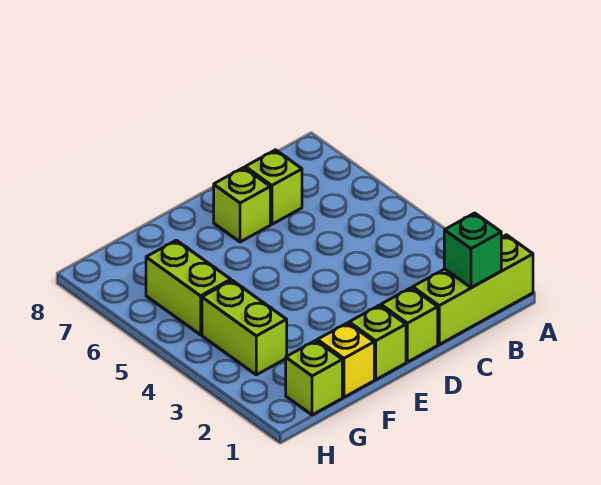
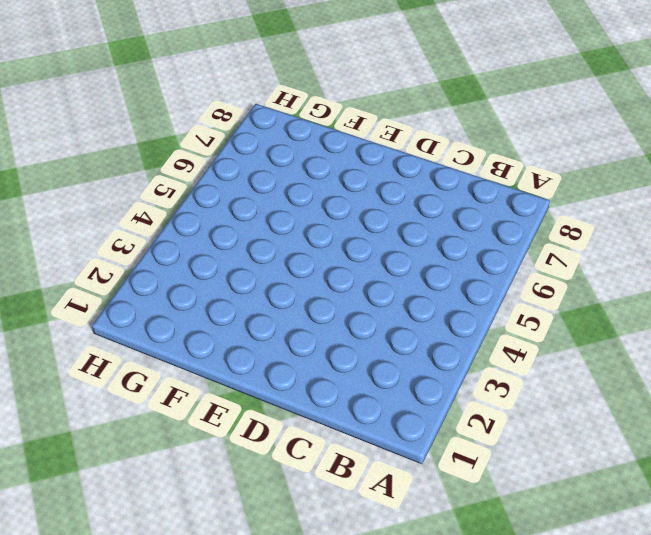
none -> lime brick A1:C1 level 1
none -> lime brick C7 level 1

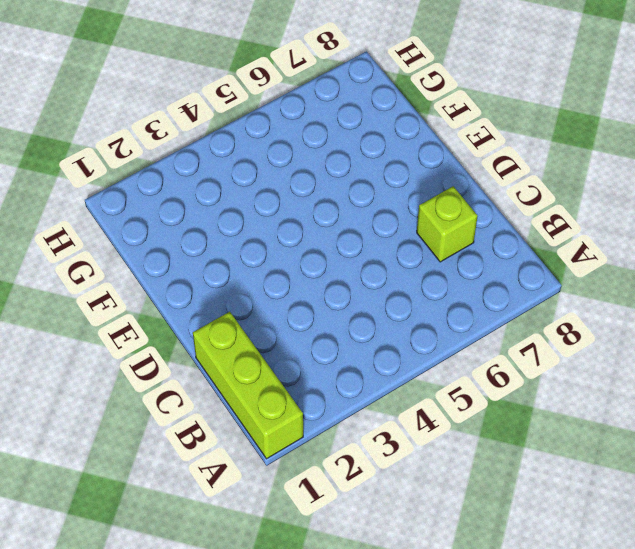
none -> lime brick D1 level 1
none -> lime brick D7 level 1

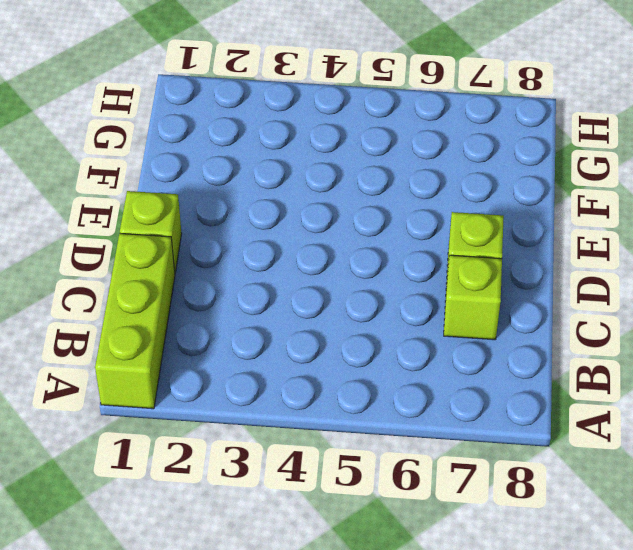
none -> lime brick E1 level 1
none -> yellow brick F1 level 1

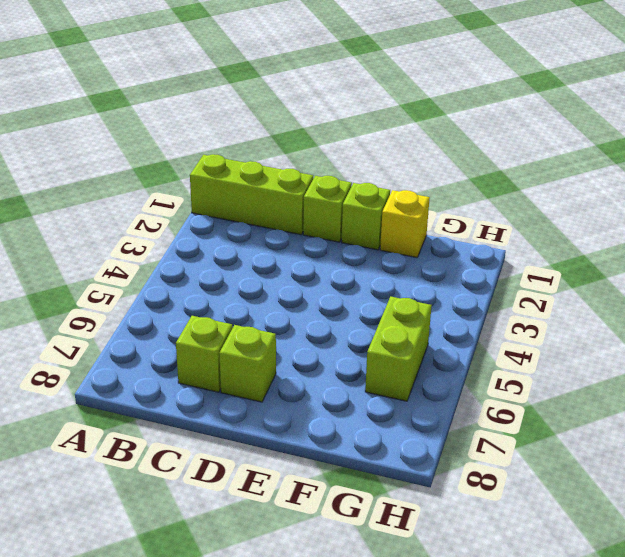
none -> lime brick G1 level 1
none -> lime brick G3:G4 level 1

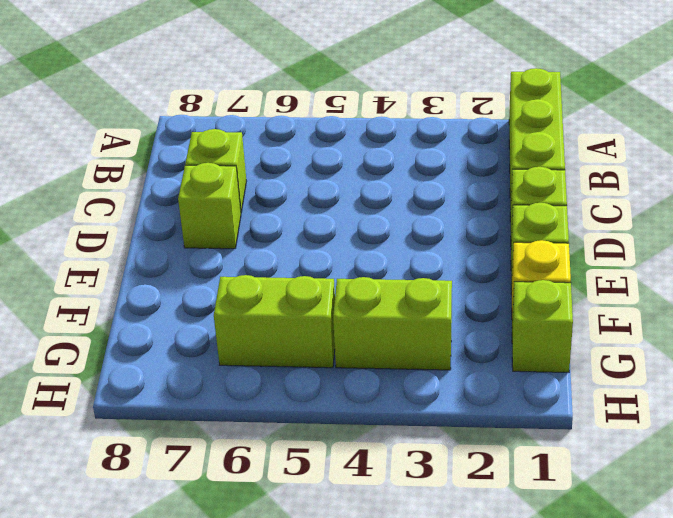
none -> green brick B1 level 2

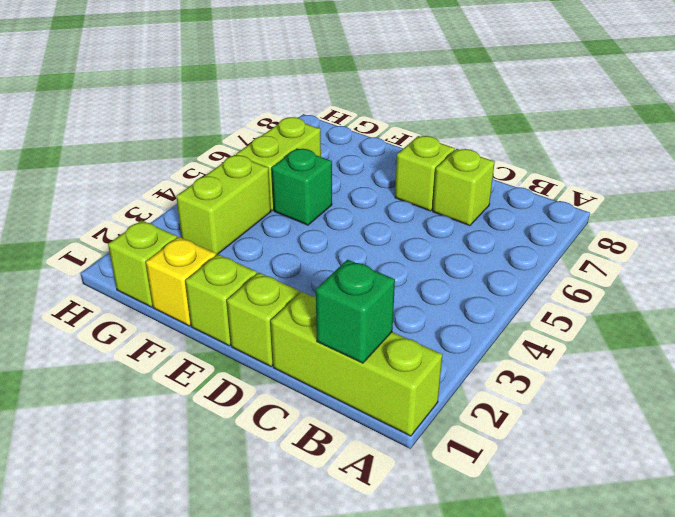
green brick F5 level 1 -> none

